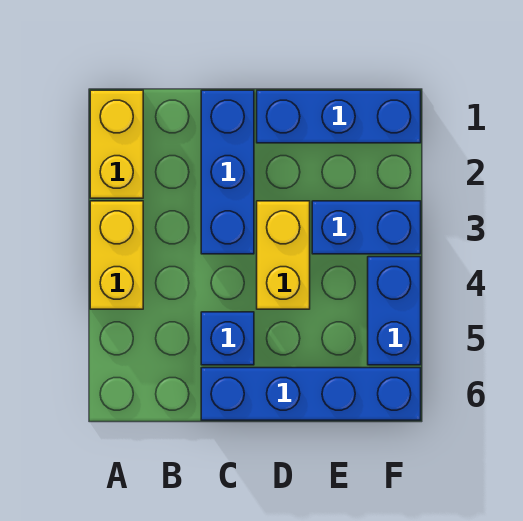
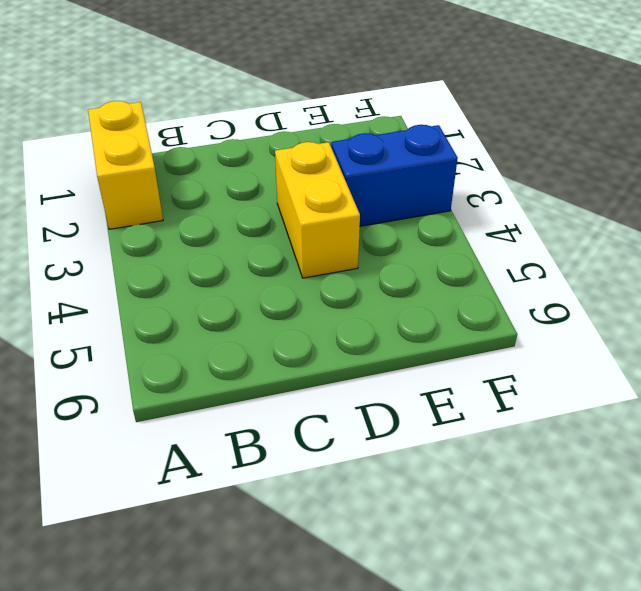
none -> yellow brick A3:A4 level 1
none -> blue brick C1:C3 level 1

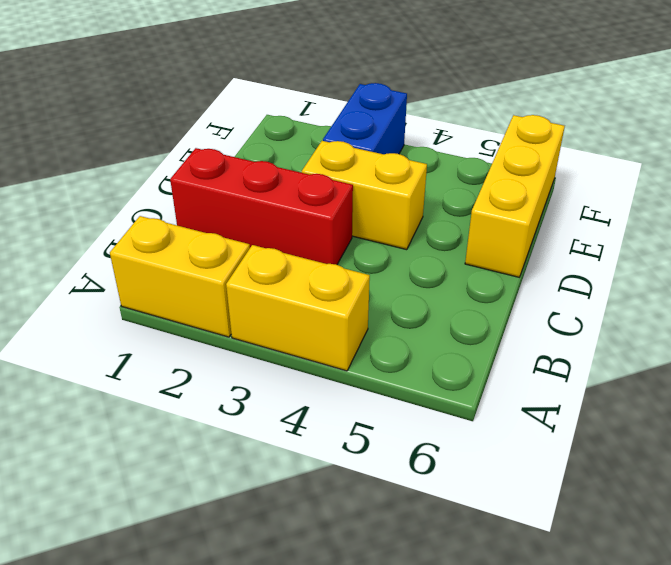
red brick C1:C3 level 1 -> blue brick C1:C3 level 1
yellow brick D6:F6 level 1 -> blue brick C6:F6 level 1
none -> blue brick C5 level 1
none -> blue brick D1:F1 level 1

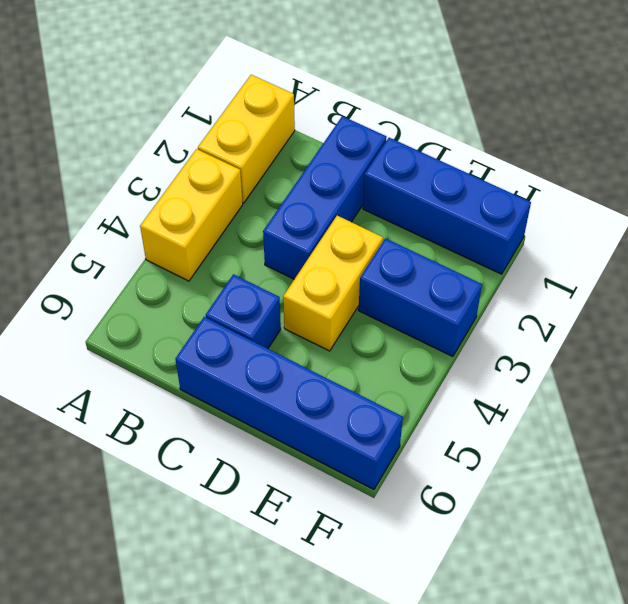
none -> blue brick F4:F5 level 1

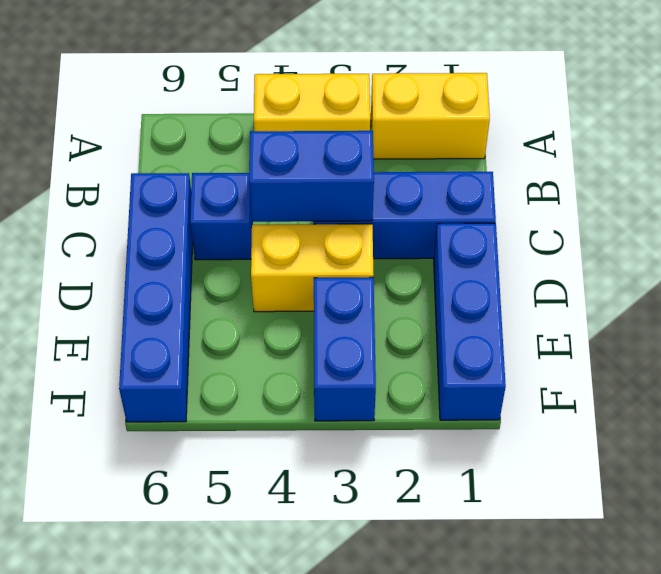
blue brick C3:C4 level 2 -> blue brick F4:F5 level 1

